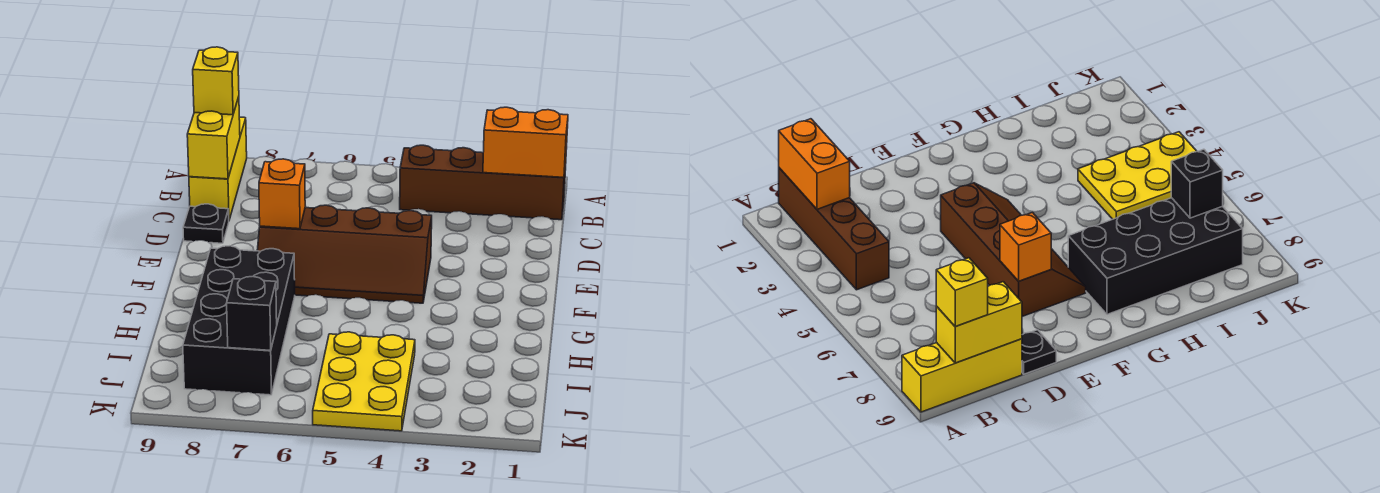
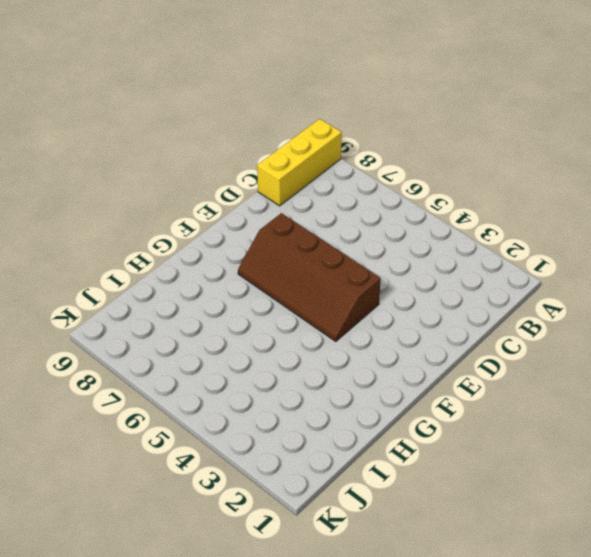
none -> brown brick B1:B4 level 1
none -> black plate D9 level 1

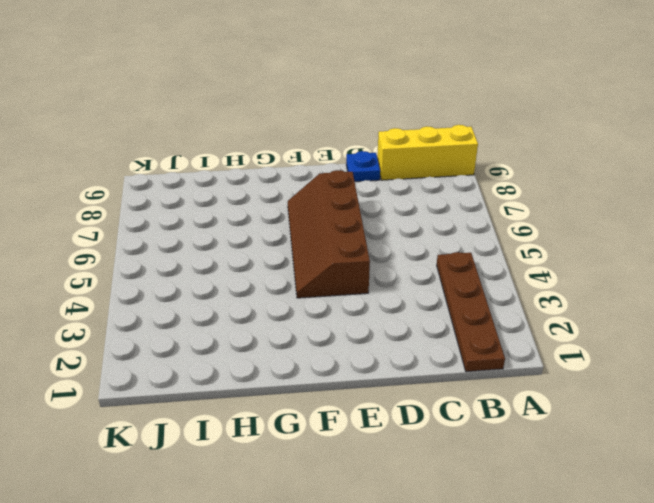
brown plate B1:B4 level 1 -> brown brick B1:B4 level 1
blue plate D9 level 1 -> black plate D9 level 1
none -> black brick G7:J8 level 1
none -> yellow plate I4:K5 level 1

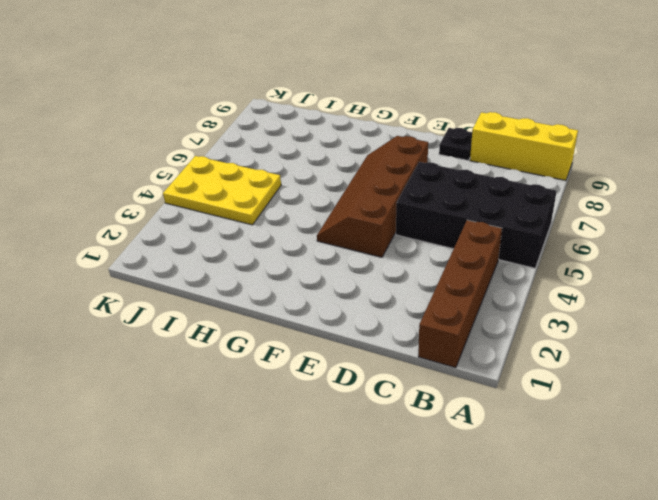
black brick A5:D6 level 1 -> black brick G7:J8 level 1
none -> orange brick B1:B2 level 2
none -> yellow brick B9:C9 level 2

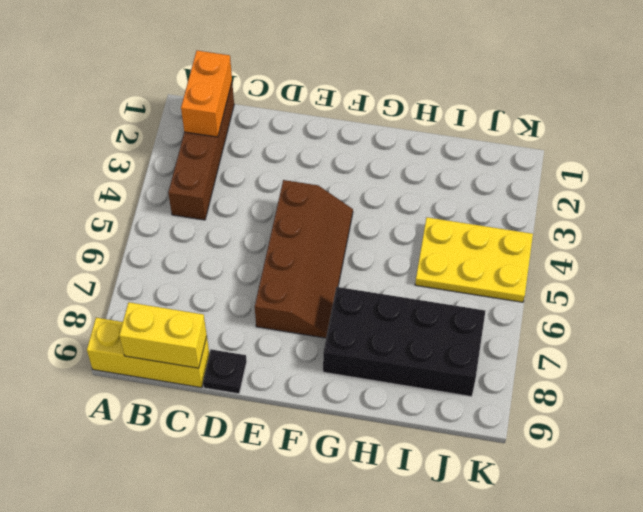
none -> orange brick E7 level 2
none -> black brick J7 level 2

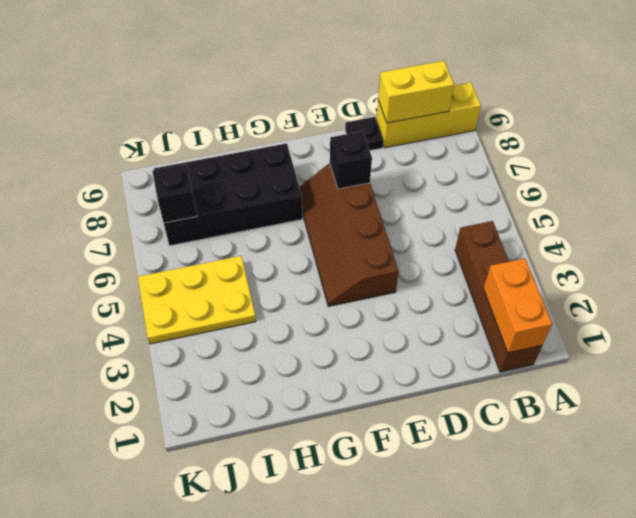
black brick E7 level 2 -> orange brick E7 level 2
none -> yellow brick B9 level 3

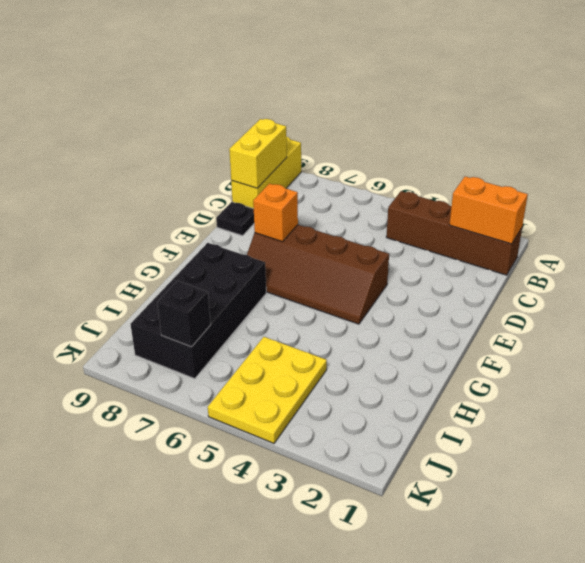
none -> yellow brick B9 level 3

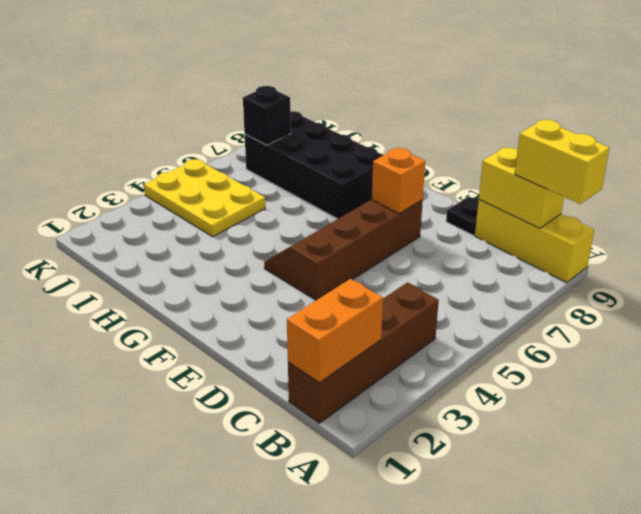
yellow brick A9:B9 level 3 -> yellow brick B9 level 3

